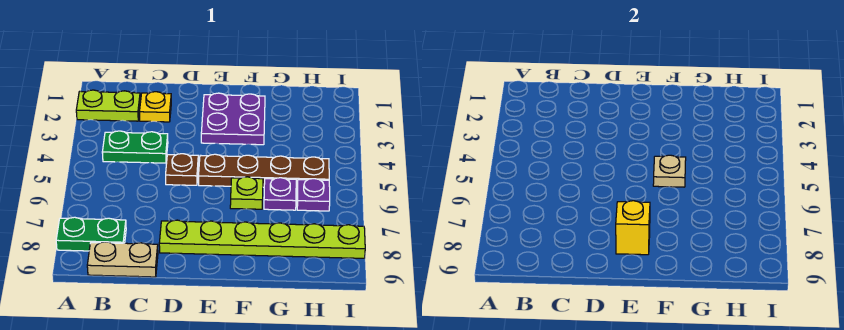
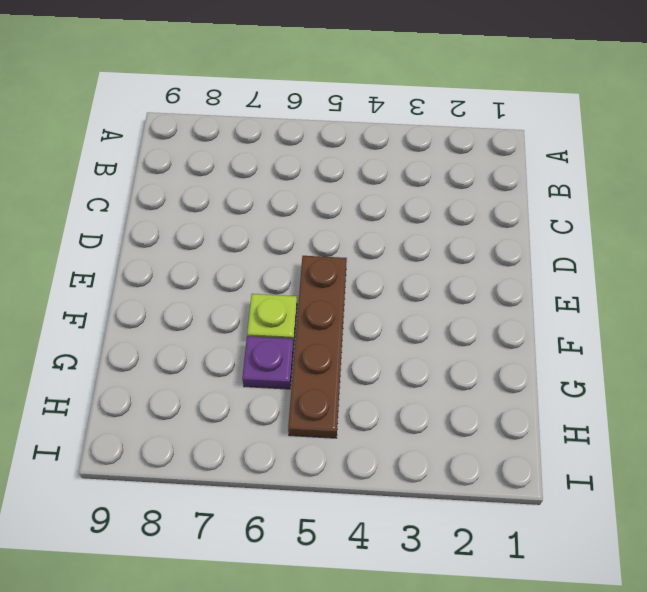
none -> lime plate A2:B2 level 1
none -> green plate A8:B8 level 1
none -> green plate B4:C4 level 1

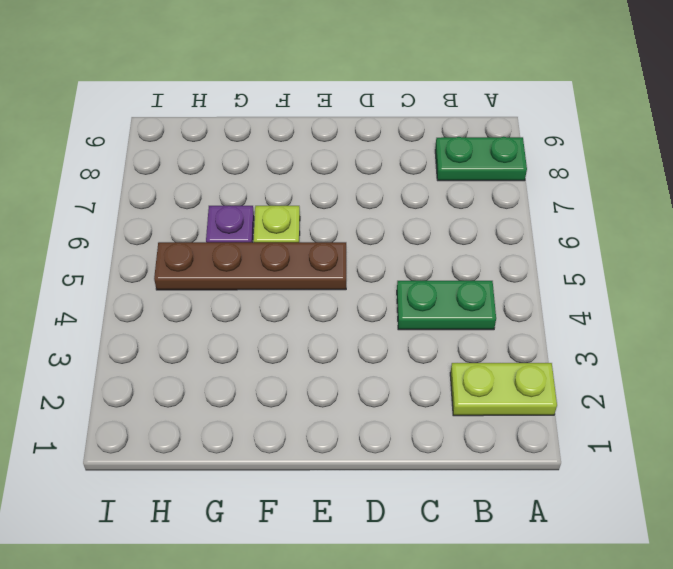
none -> tan plate B9:C9 level 1
none -> yellow plate C2 level 1
none -> brown plate D5 level 1

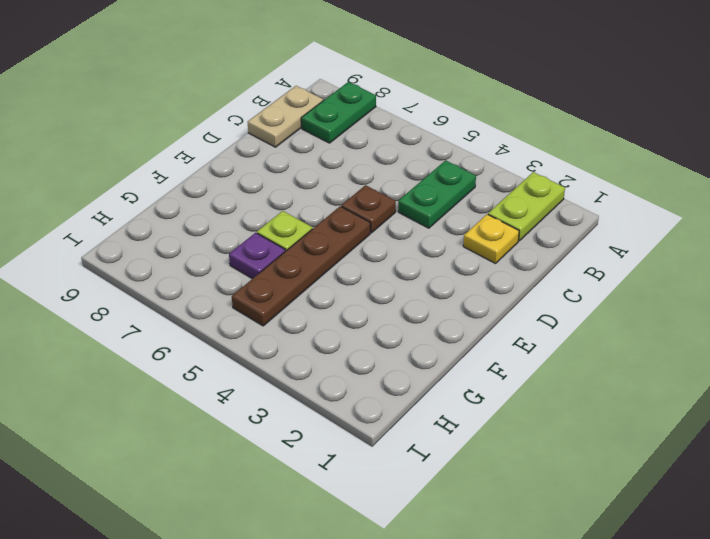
none -> lime plate D8:I8 level 1
none -> purple plate E2:F3 level 1
none -> purple plate H6 level 1

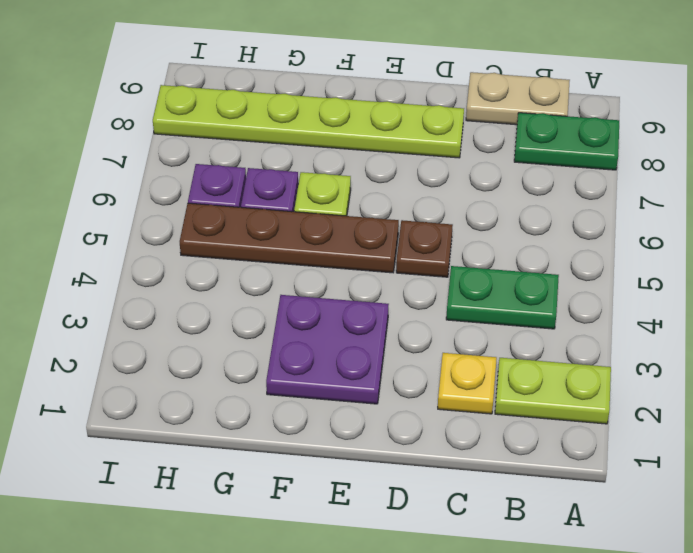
none -> yellow brick E8 level 2
none -> tan plate F5 level 2

